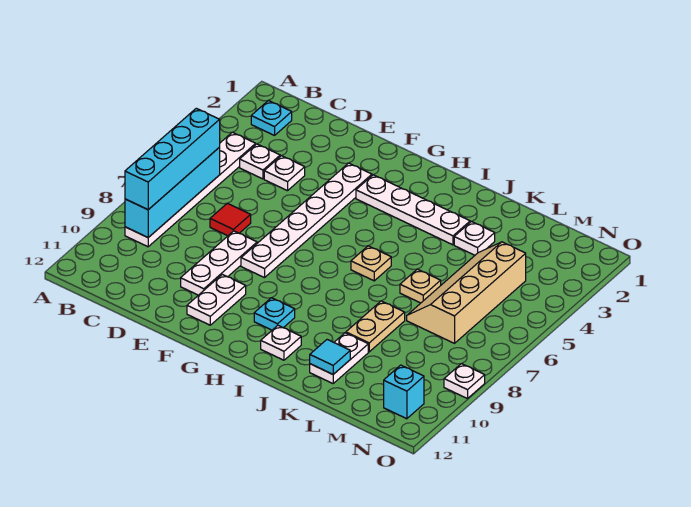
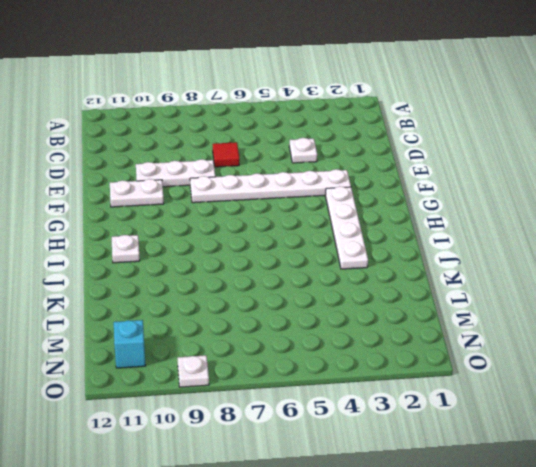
none -> cyan plate B2 level 1
none -> white plate B4:B9 level 1
none -> white plate C4 level 1

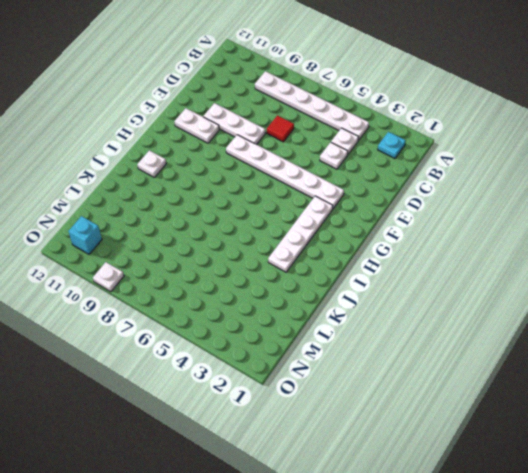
none -> cyan plate H10 level 1
none -> tan plate I6 level 1
none -> white plate K3 level 1

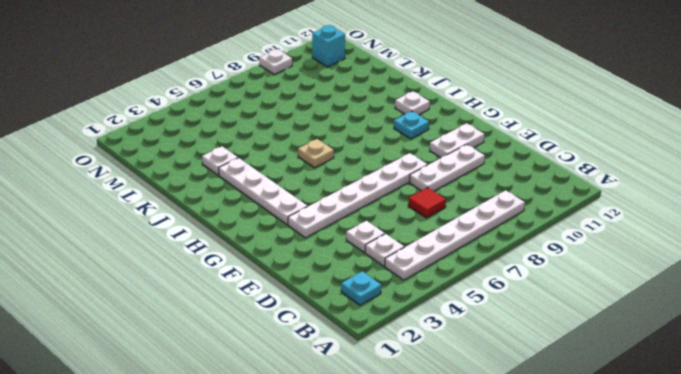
none -> tan plate K6 level 1
none -> tan plate K8:K9 level 1
none -> white plate K10:K11 level 1

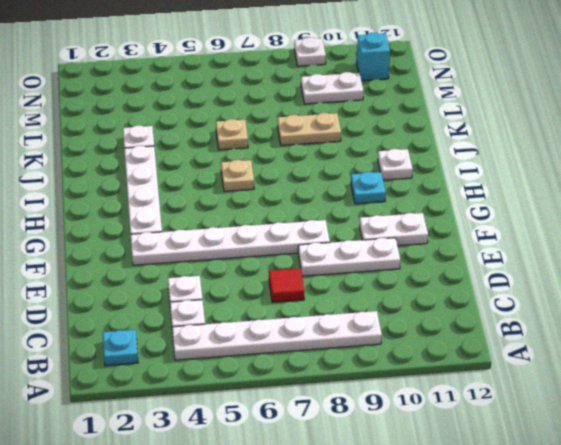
white plate M9:M10 level 1 -> white plate K10:K11 level 1
none -> tan slope L4:M7 level 1 top M
none -> cyan brick B6:B9 level 2
none -> cyan tile K11 level 2

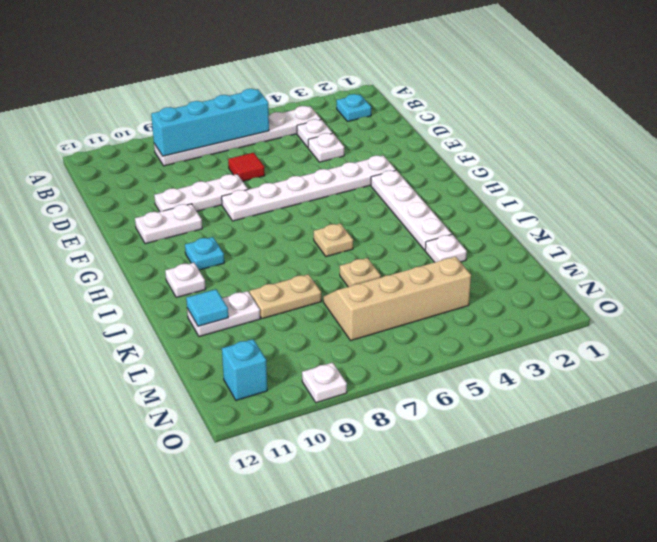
none -> cyan brick B6:B9 level 3

